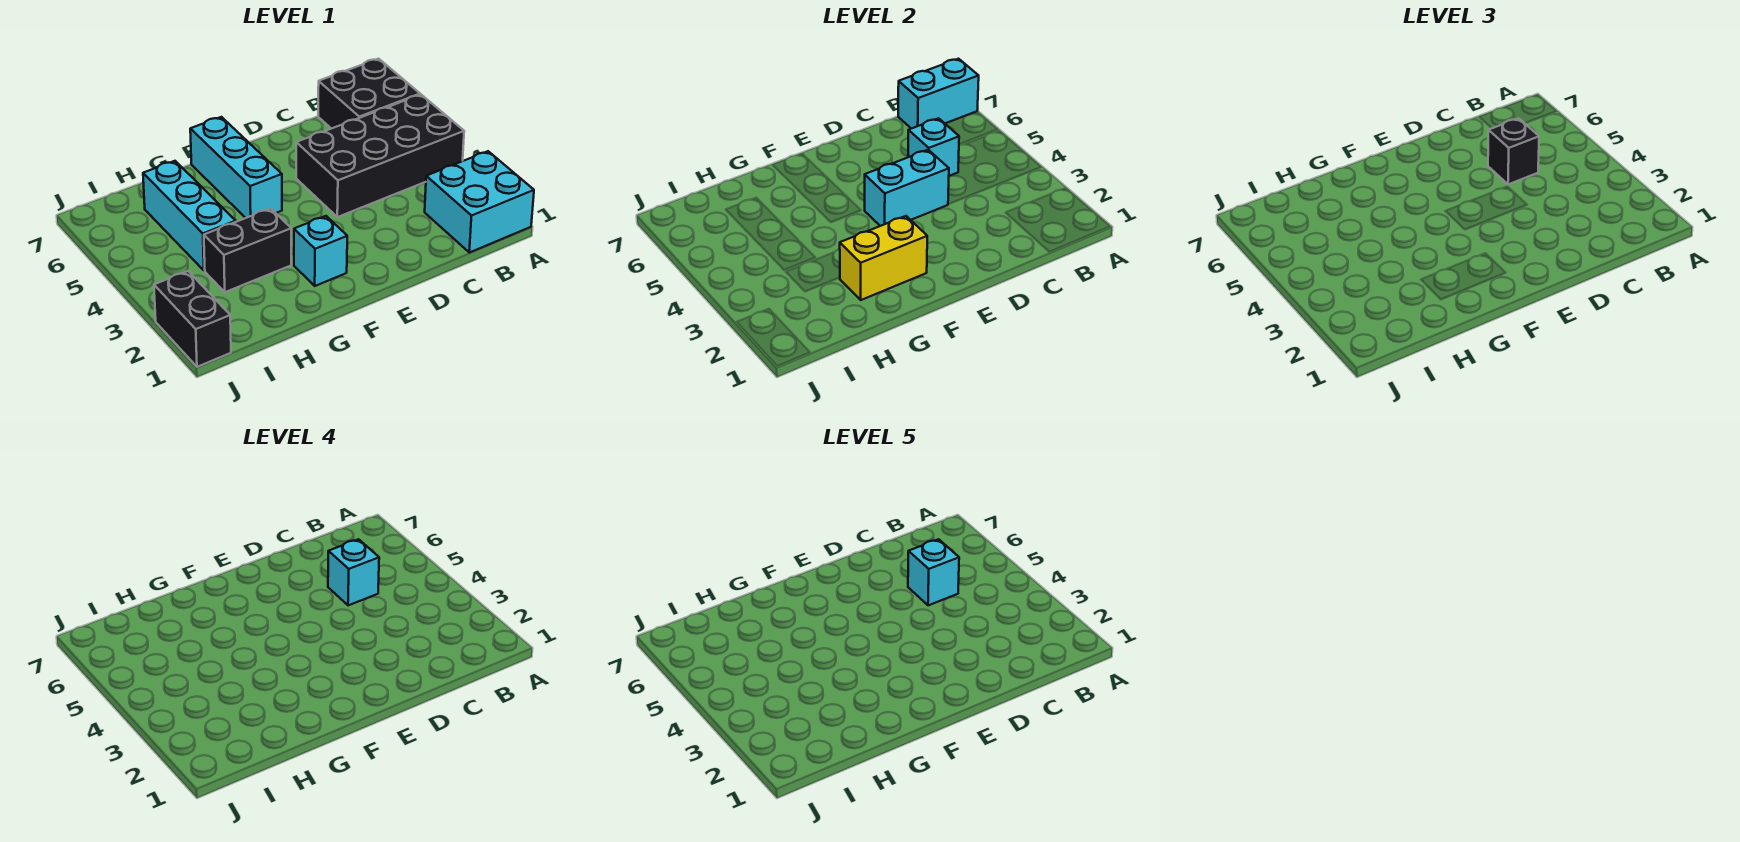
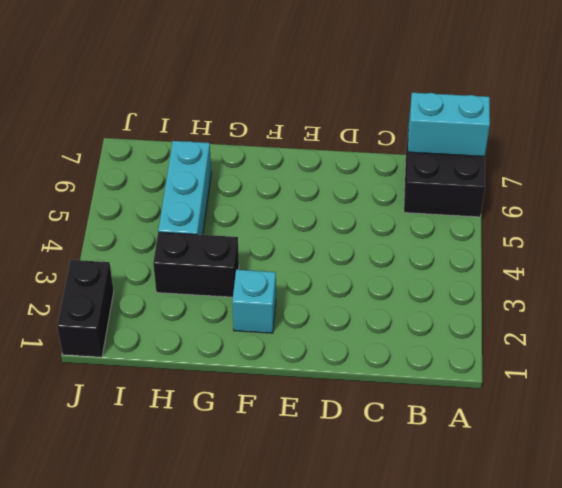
none -> cyan brick A1:B2 level 1
none -> black brick A4:D5 level 1
none -> cyan brick F5:F7 level 1

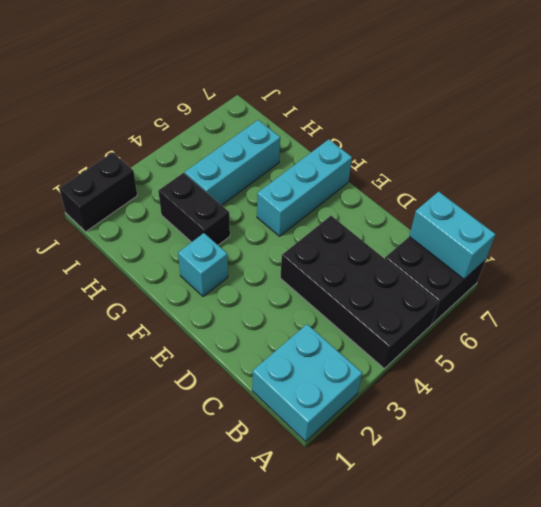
none -> cyan brick C5 level 2
none -> cyan brick D4:E4 level 2
none -> yellow brick F2:G2 level 2

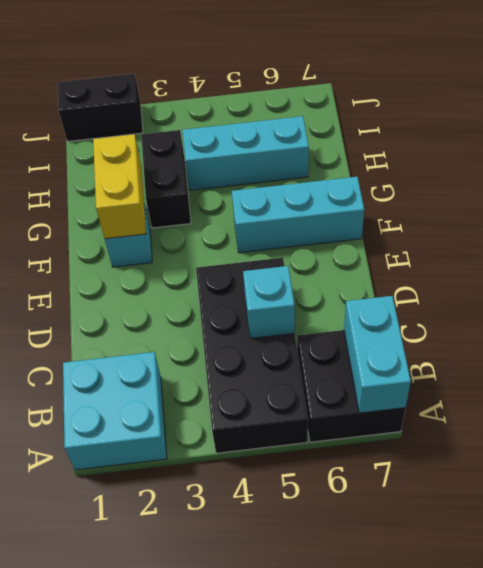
none -> cyan brick D4:E4 level 2
none -> black brick C5 level 3
none -> cyan brick C5 level 4

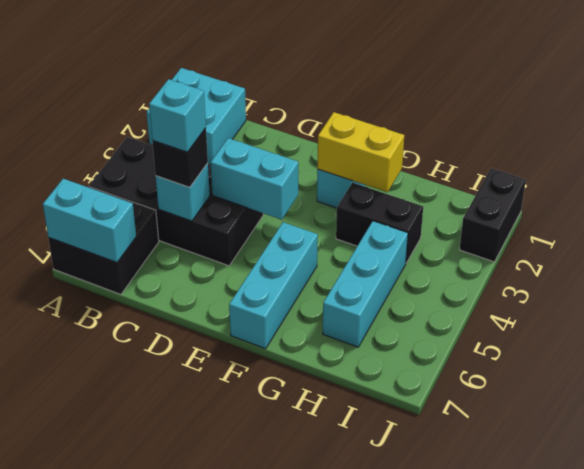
none -> cyan brick C5 level 5

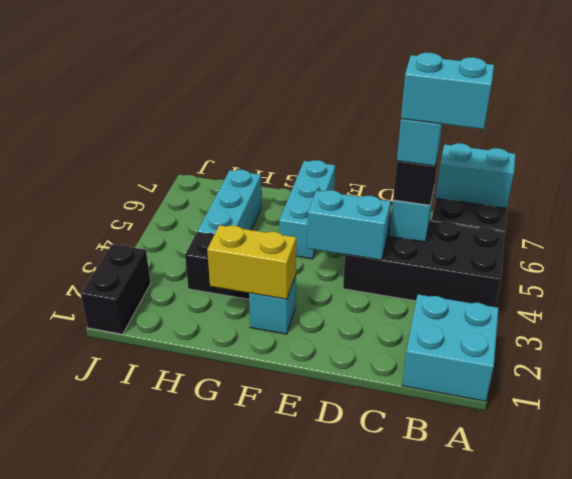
cyan brick B5:C5 level 5 -> cyan brick C5 level 5

